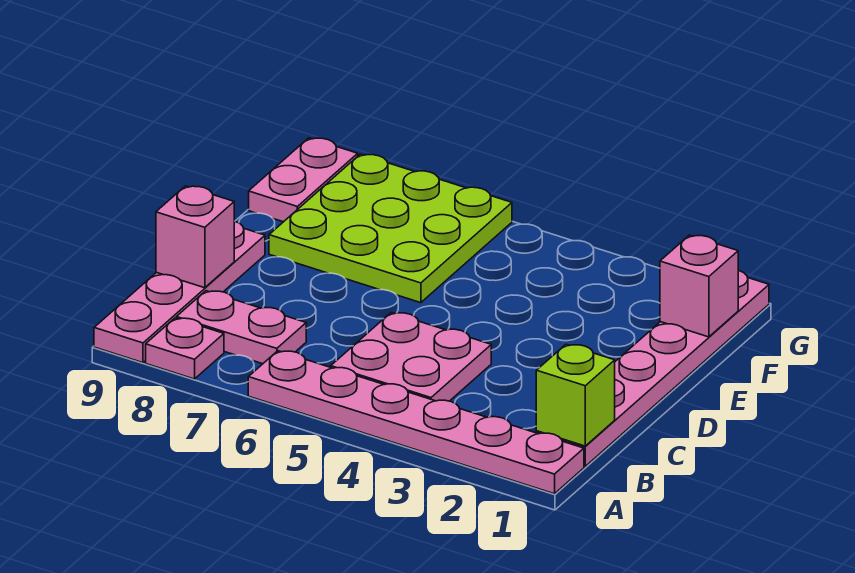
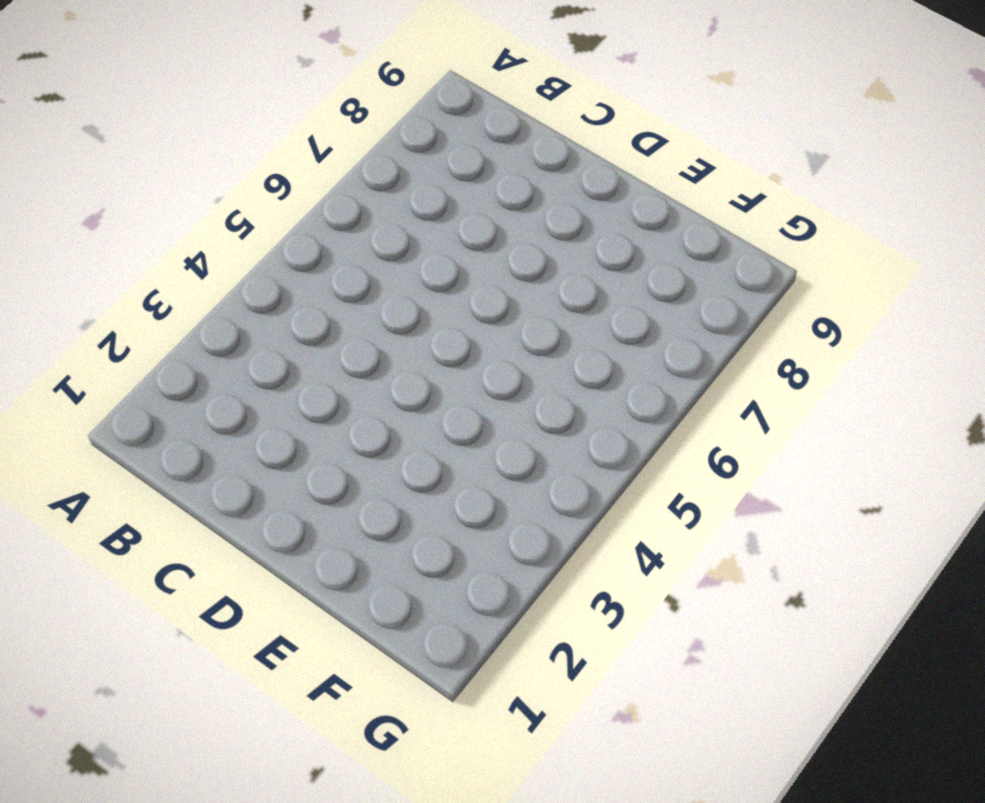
none -> pink plate A1:A6 level 1
none -> pink plate A8 level 1

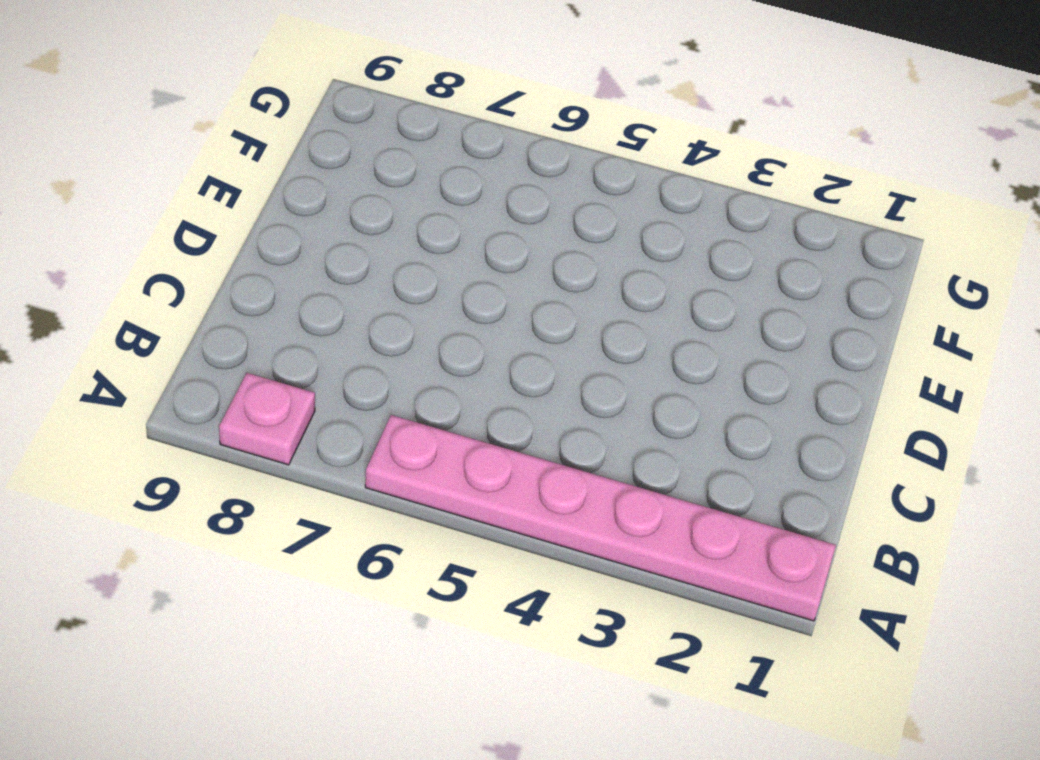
none -> pink plate A9:D9 level 1
none -> pink plate B1:G1 level 1

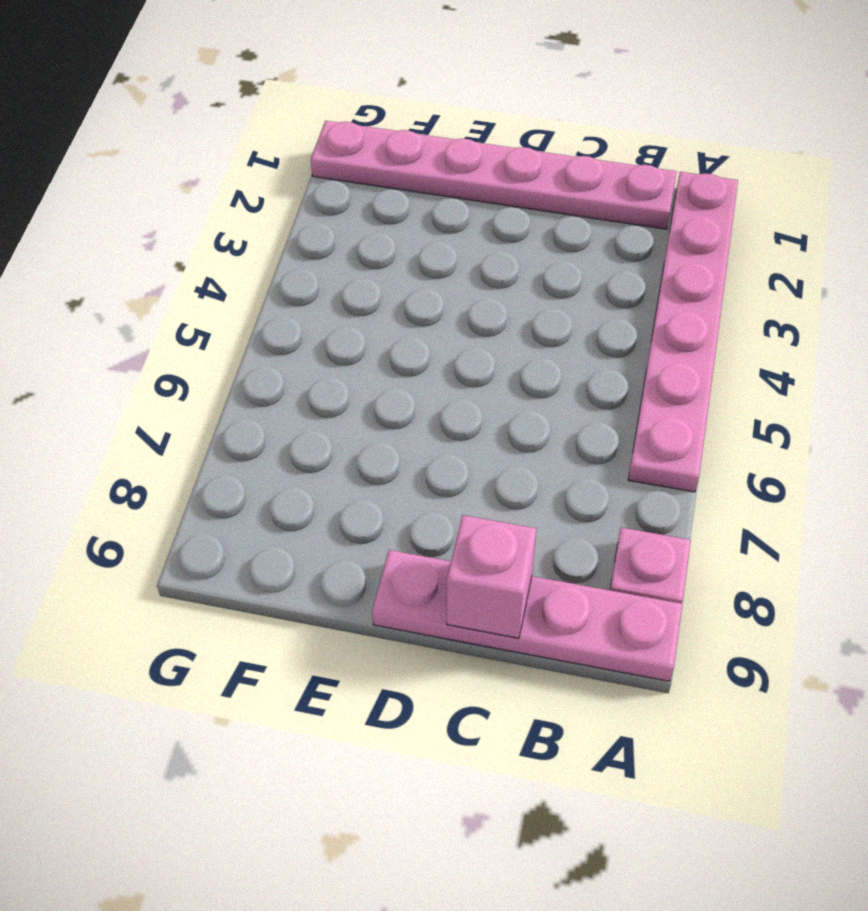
none -> pink plate B4:C5 level 1
none -> pink plate B7:B8 level 1

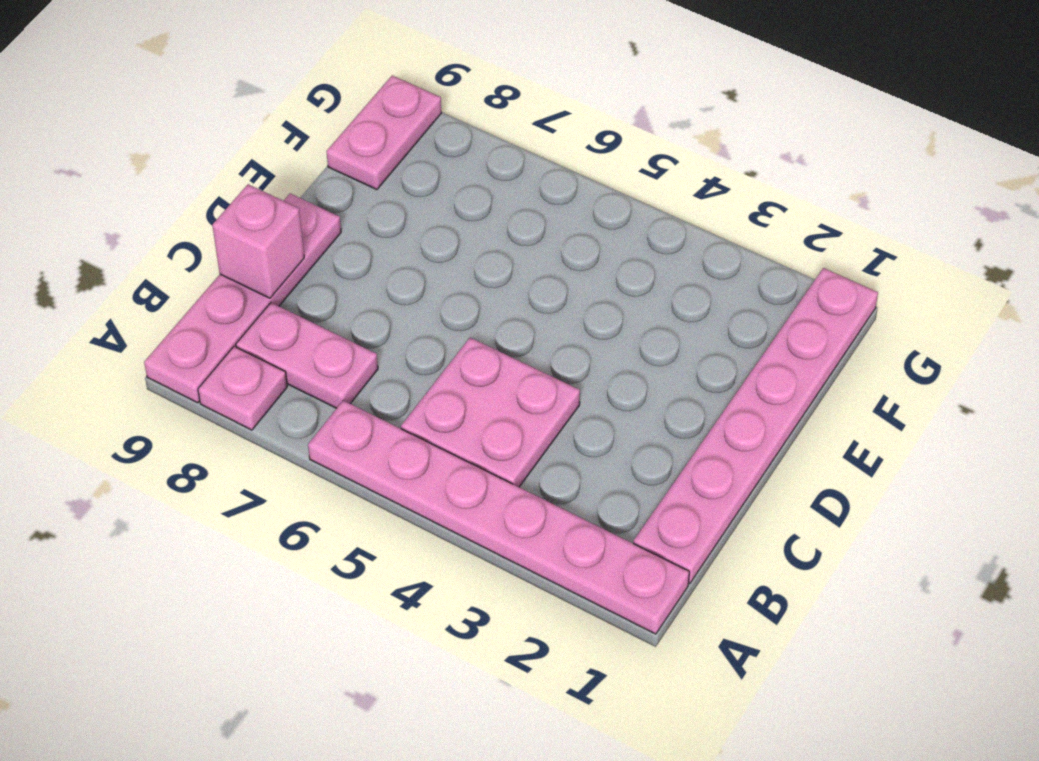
none -> lime plate E6:G8 level 1
none -> lime brick B1 level 2

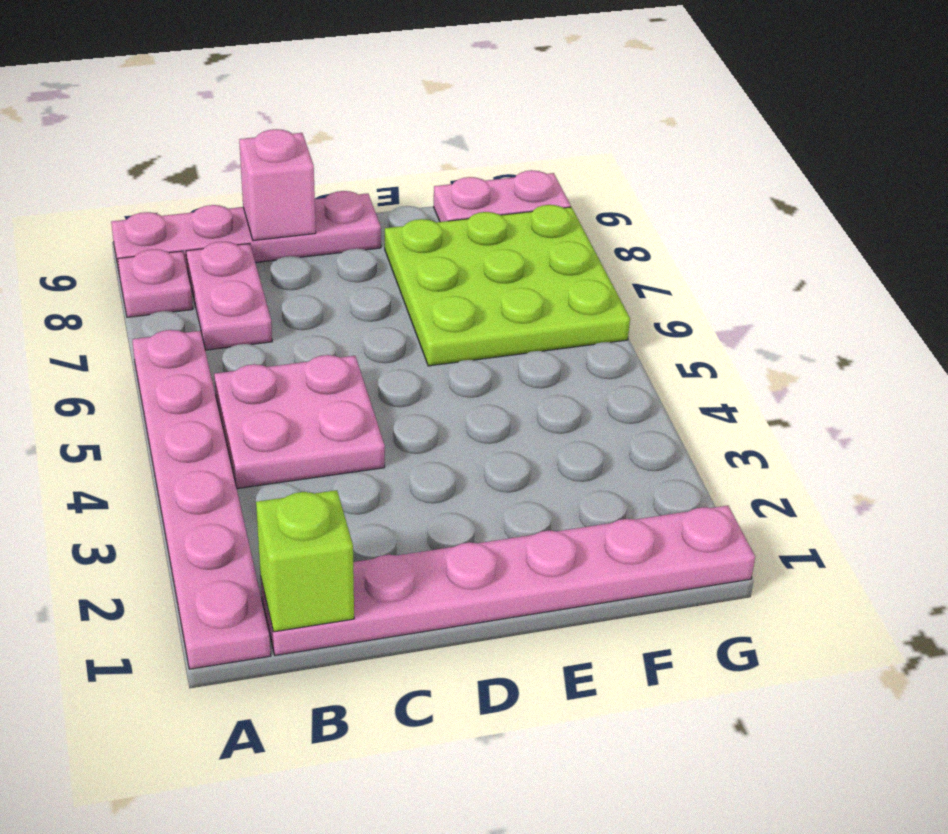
none -> pink brick F1 level 2

